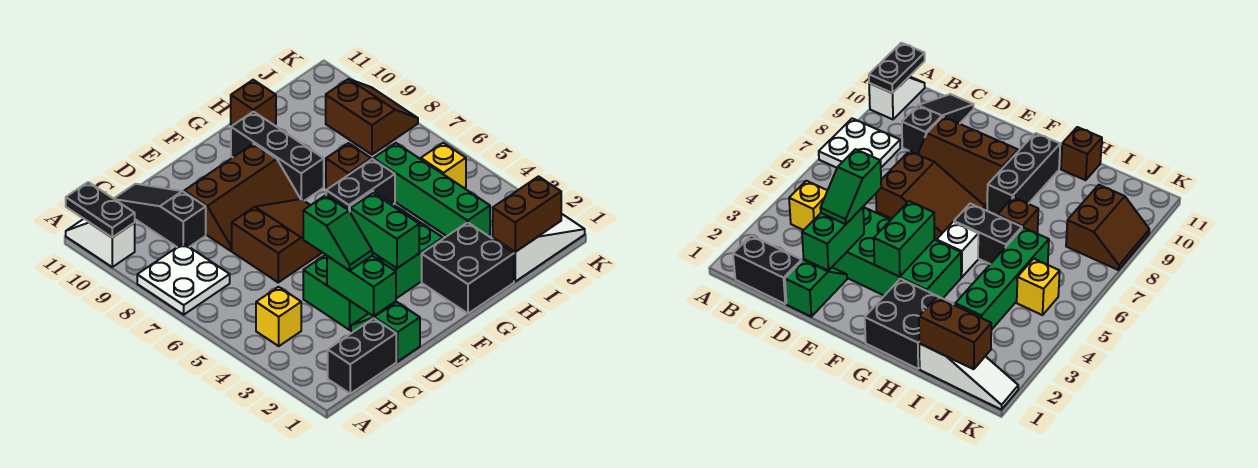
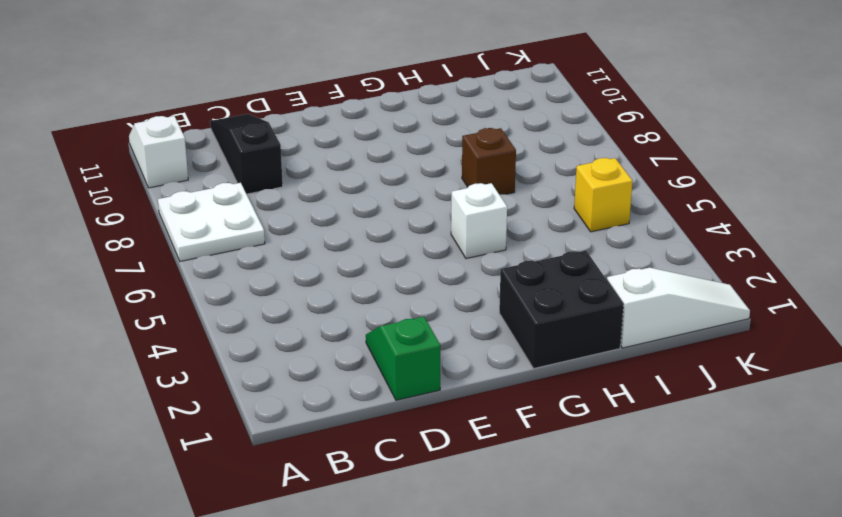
none -> black brick B1:C1 level 1
none -> yellow brick B4 level 1
none -> green brick D3:G4 level 1

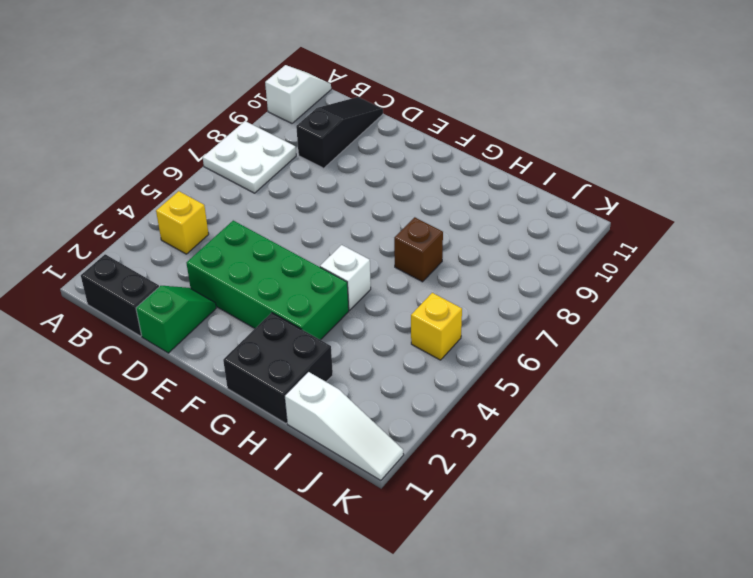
none -> brown slope D6:F7 level 1 top D
none -> brown slope D8:F9 level 1 top 9
none -> black brick G6:H6 level 1

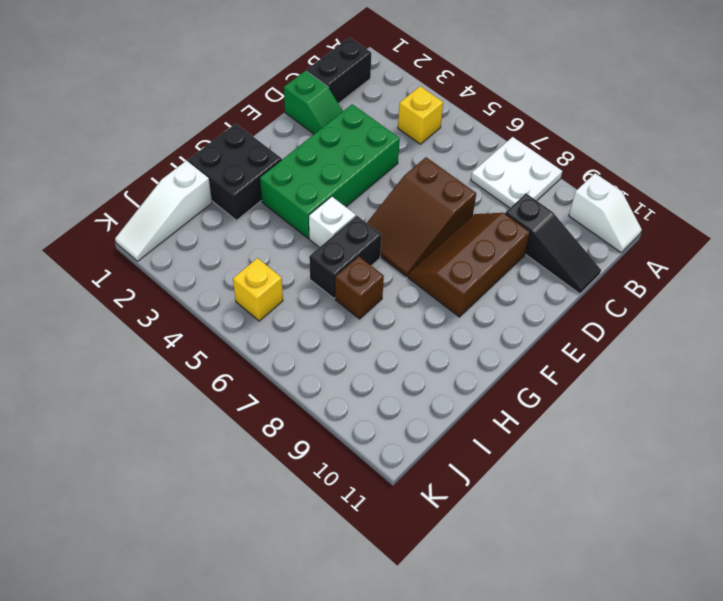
none -> black brick G8:G10 level 1
none -> brown brick H11 level 1
none -> green brick I3:I6 level 1

